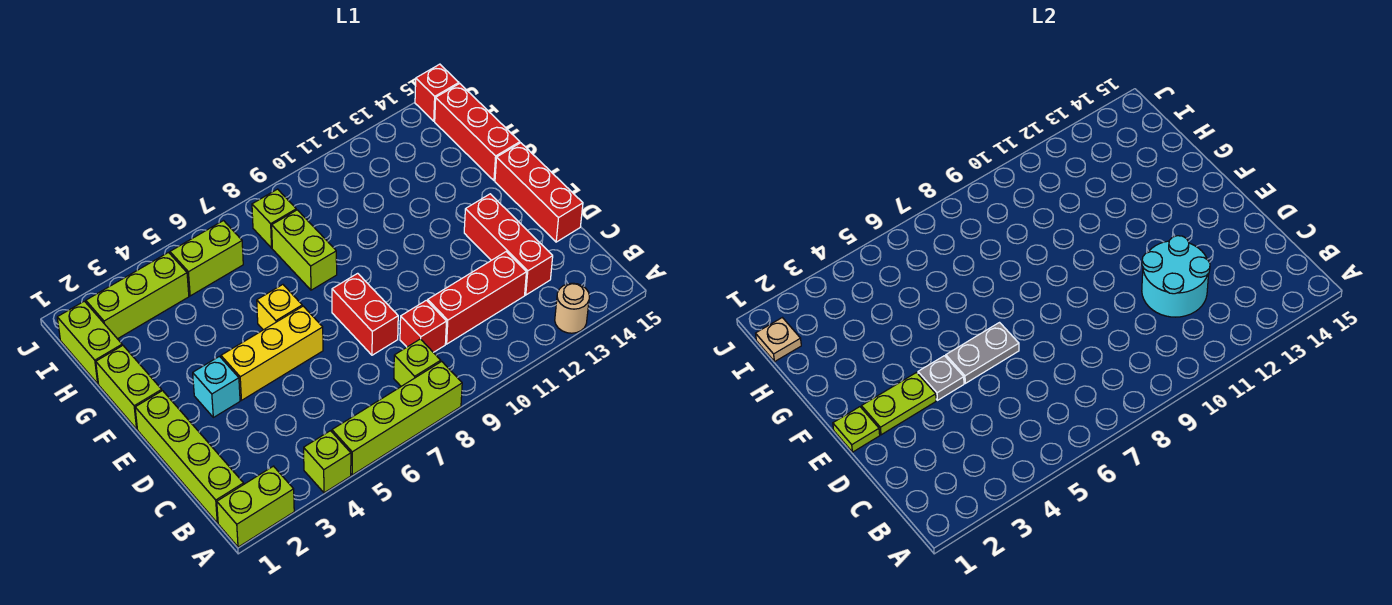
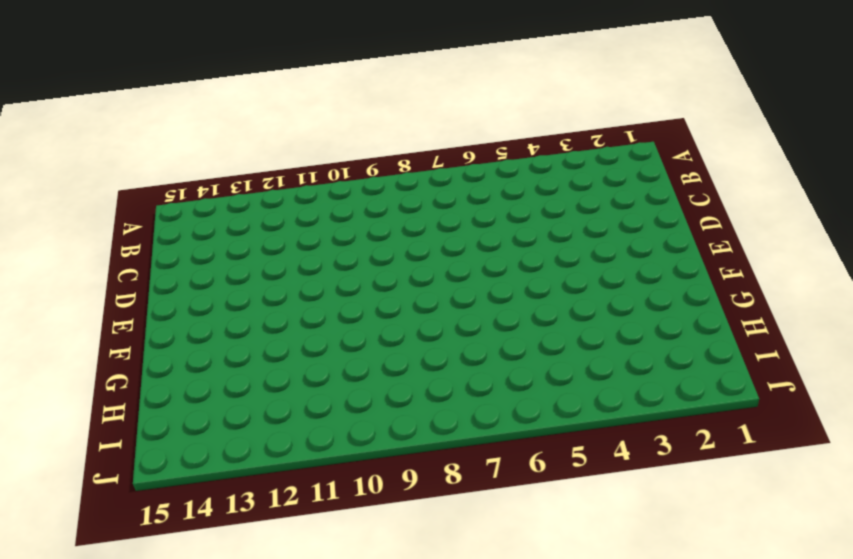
none -> lime brick A1:A2 level 1
none -> lime brick A4 level 1
none -> lime brick A5:A8 level 1

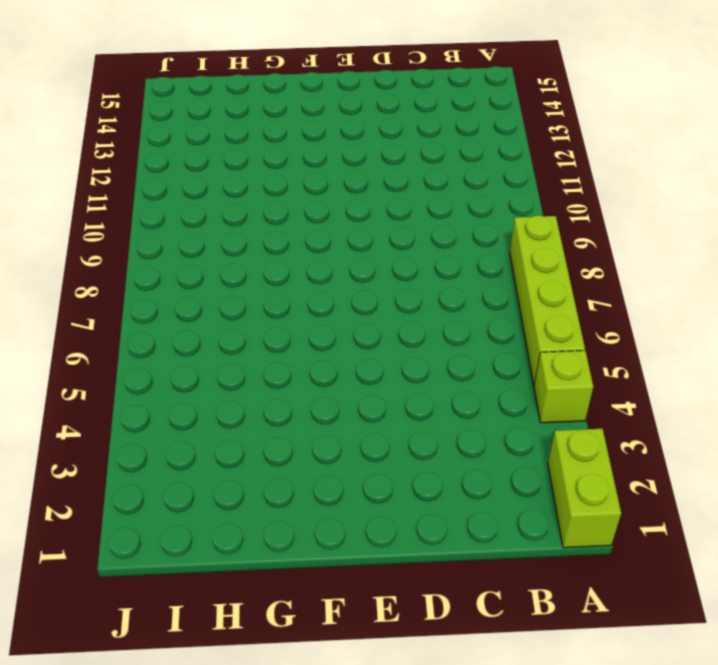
none -> tan round brick A13 level 1
none -> lime brick B1:E1 level 1
none -> lime brick B8 level 1

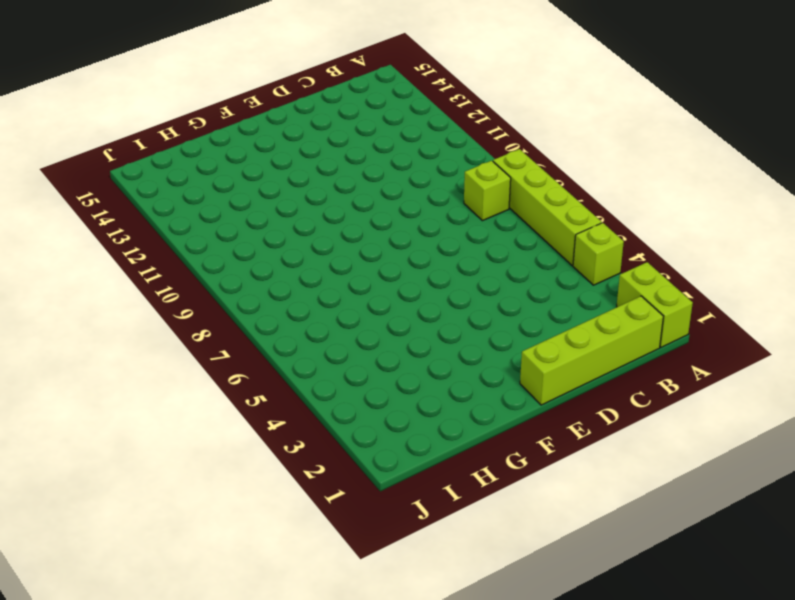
none -> tan round brick A13 level 1
none -> red brick C9 level 1
none -> red brick C10:C12 level 1

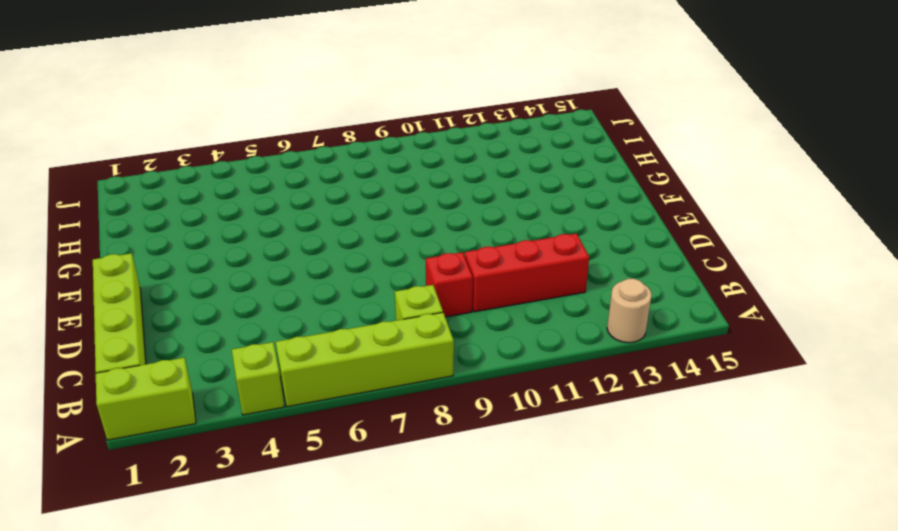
none -> red brick C13:E13 level 1
none -> red brick D8:E8 level 1
none -> red brick D15:F15 level 1

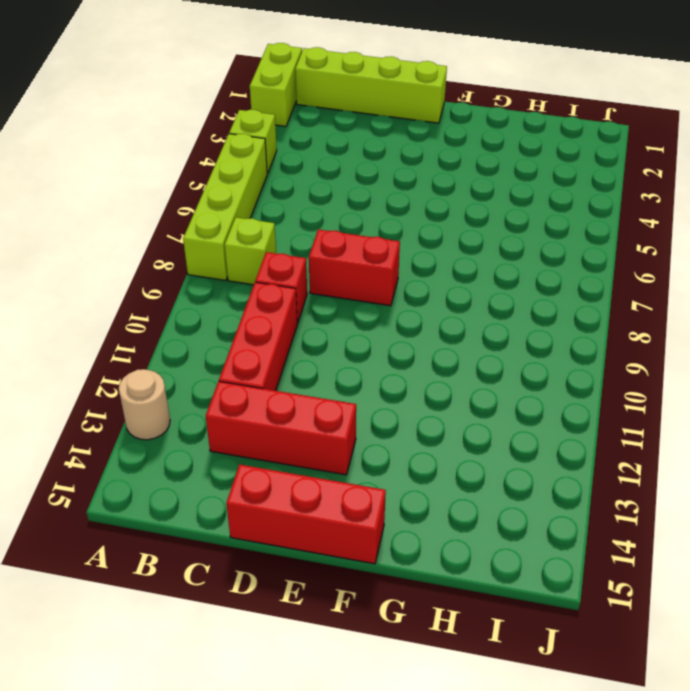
none -> cyan brick E3 level 1
none -> yellow brick E4:E6 level 1
none -> lime brick F1:G1 level 1

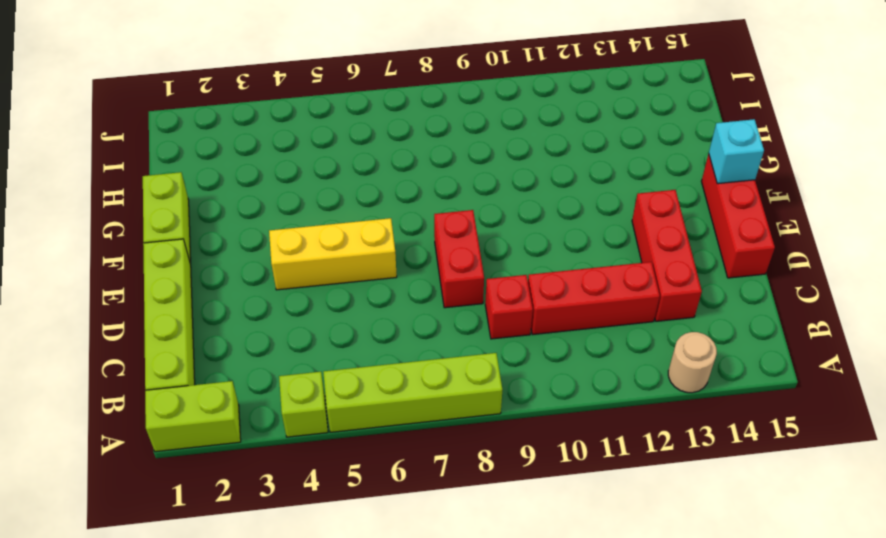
cyan brick F15 level 2 -> cyan brick E3 level 1
none -> lime brick B8 level 1
none -> yellow brick F6 level 1
none -> lime brick G8:H8 level 1

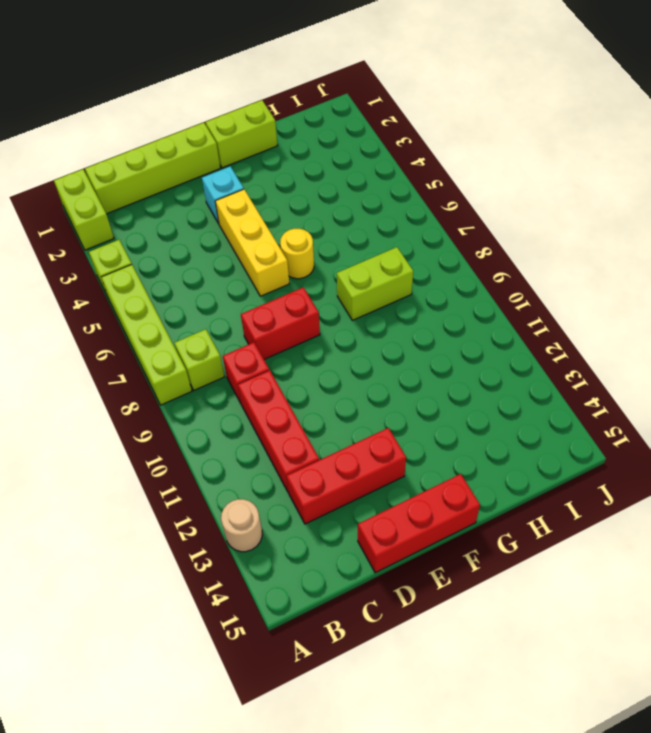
yellow round brick F6 level 1 -> yellow brick F6 level 1
none -> red brick G15:I15 level 1
none -> lime brick H1:I1 level 1
none -> lime brick I2:I4 level 1

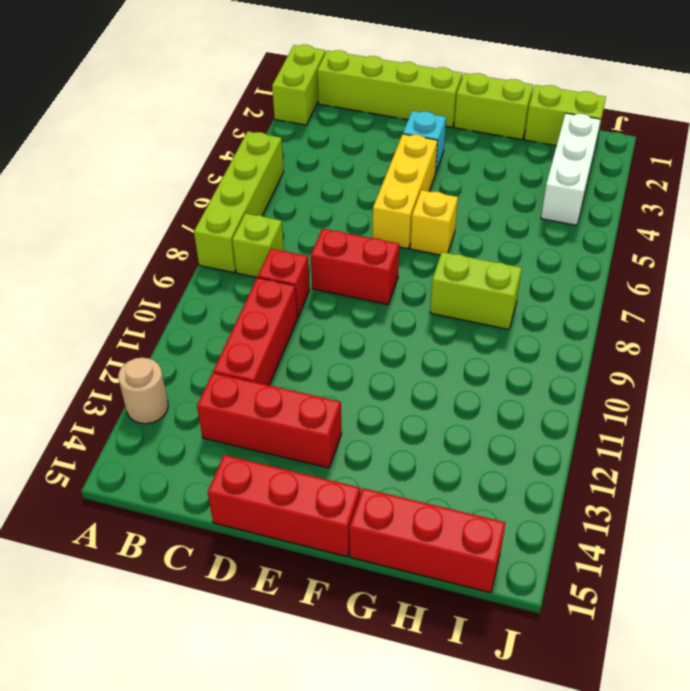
white brick I2:I4 level 1 -> lime brick I2:I4 level 1
none -> lime brick A4 level 1
none -> lime brick I5:I6 level 1
none -> lime brick I8 level 1

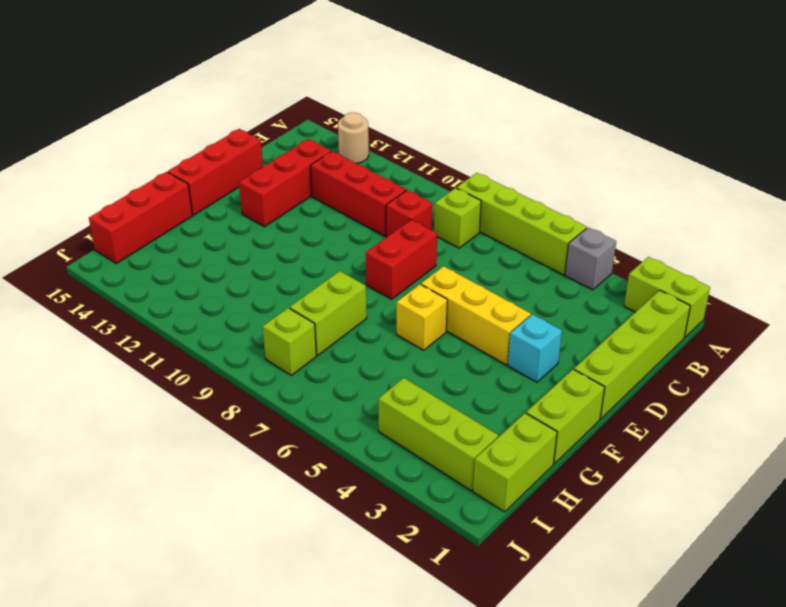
grey brick A4 level 1 -> lime brick A4 level 1
none -> lime brick I5:I6 level 1
none -> red brick J15 level 1
none -> cyan round brick C11:D12 level 2

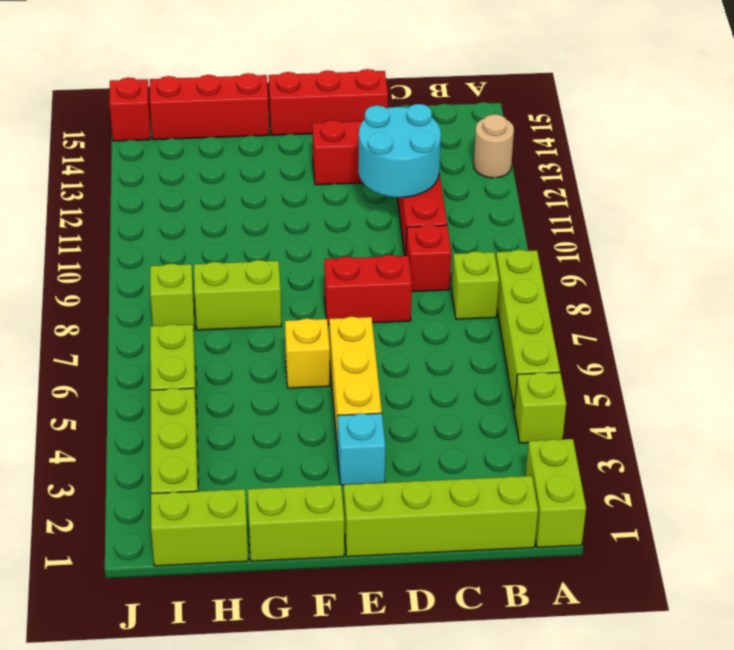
none -> lime plate E1 level 2
none -> lime plate E2:E3 level 2
none -> grey plate E4 level 2

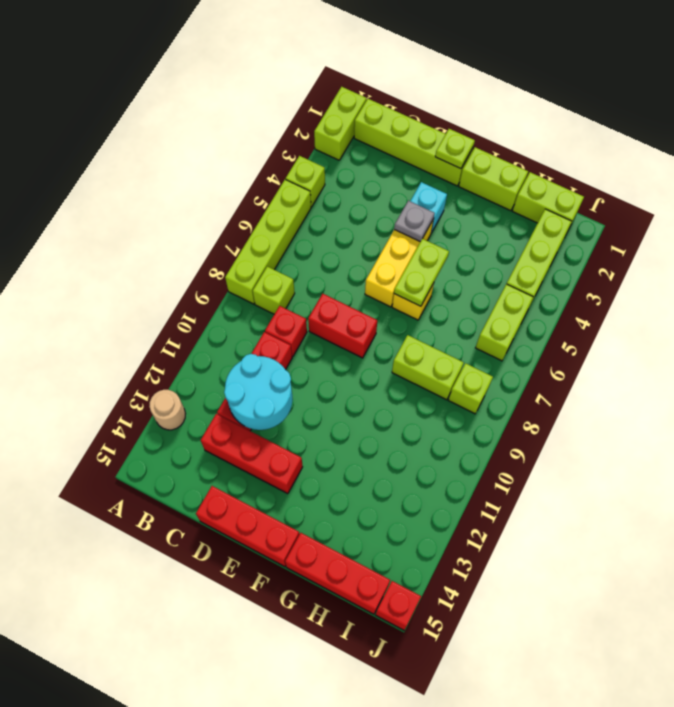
lime plate F5:F6 level 2 -> lime plate E2:E3 level 2
none -> grey plate E5:E6 level 2
none -> tan plate I1 level 2

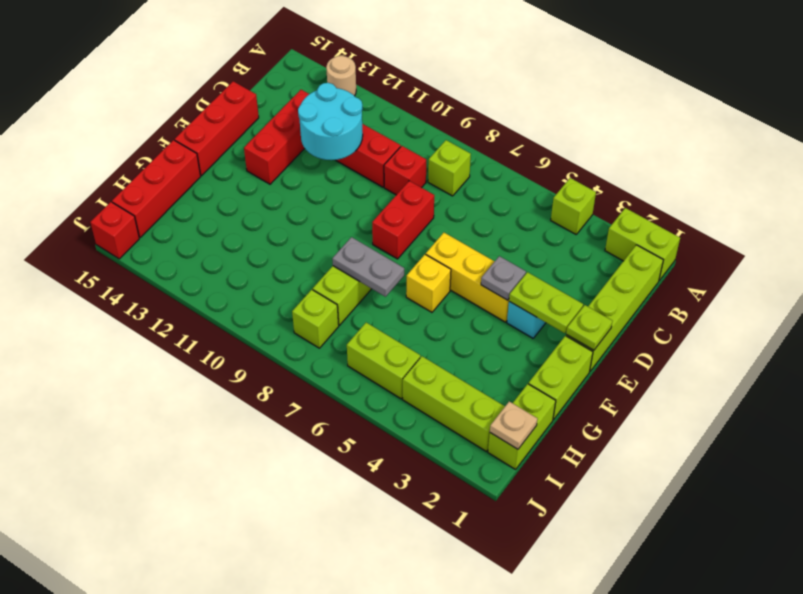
grey plate G7:G8 level 2 -> grey plate E5:E6 level 2
none -> lime brick A5:A8 level 1

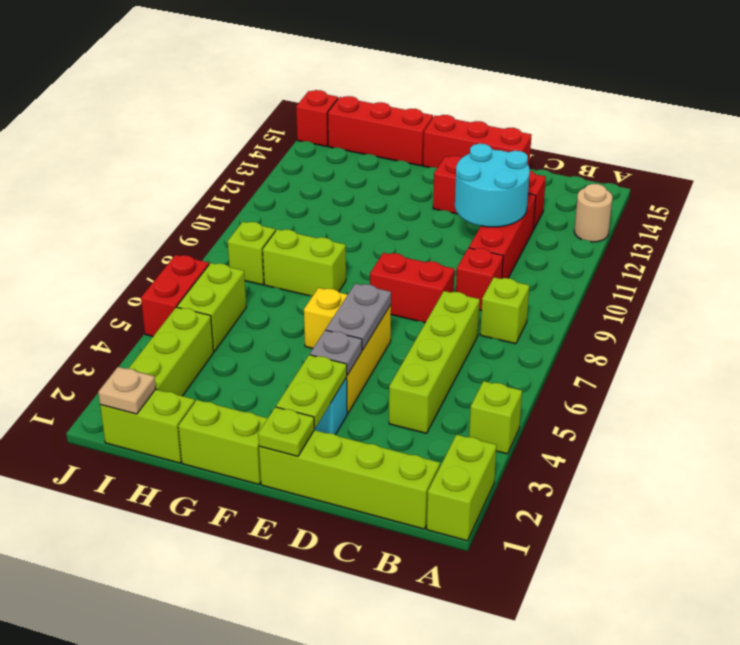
lime brick C4:C7 level 1 -> lime brick A5:A8 level 1
red brick J5:J6 level 1 -> none

